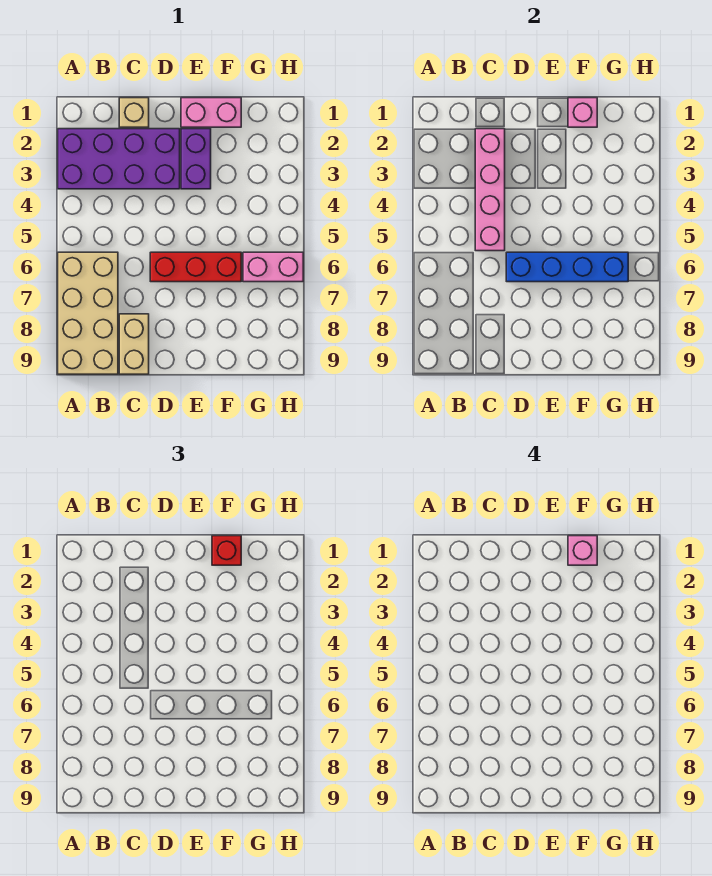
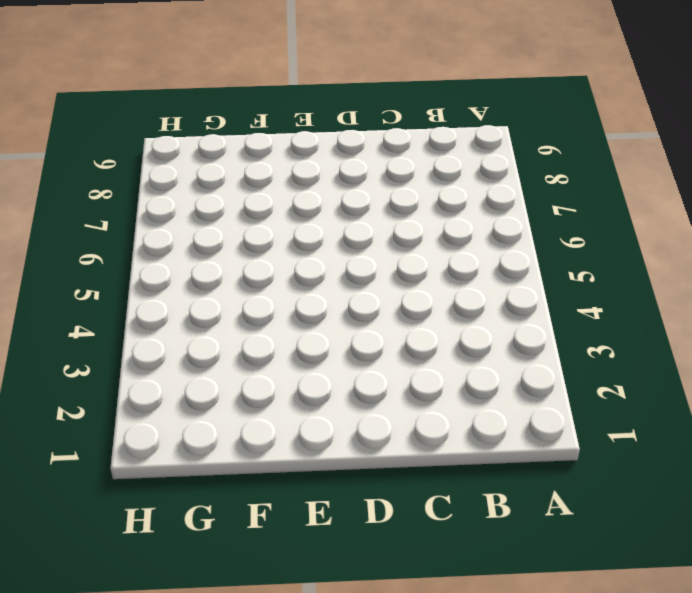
none -> purple brick A2:D3 level 1
none -> tan brick A6:B9 level 1
none -> tan brick C1 level 1

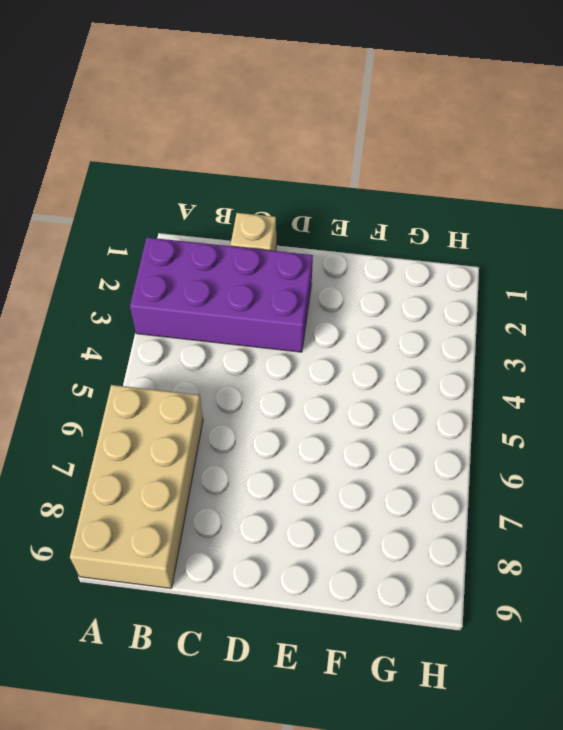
none -> tan brick C8:C9 level 1
none -> red brick D6:F6 level 1
none -> pink brick E1:F1 level 1

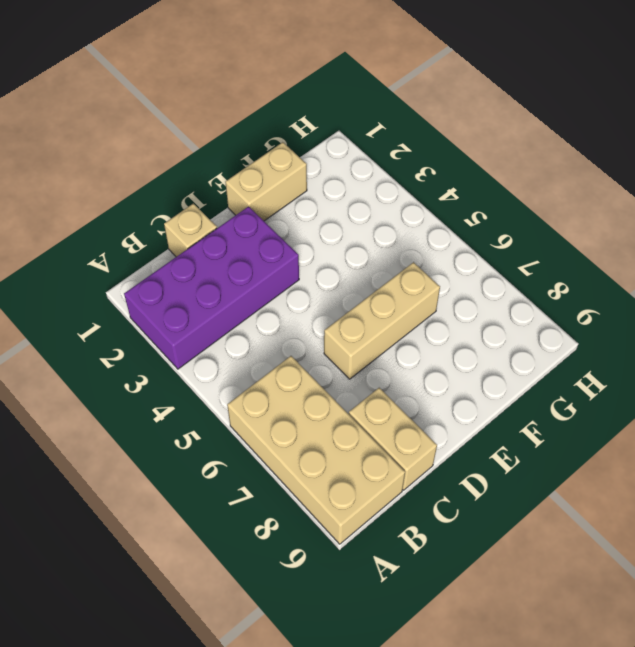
tan brick D6:F6 level 1 -> red brick D6:F6 level 1
tan brick E1:F1 level 1 -> pink brick E1:F1 level 1
none -> purple brick E2:E3 level 1
none -> pink brick G6:H6 level 1
none -> pink brick C2:C5 level 2

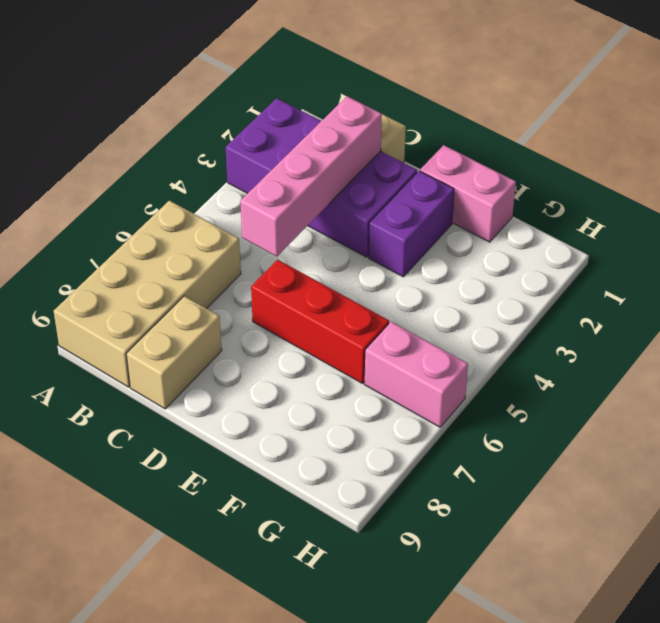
none -> blue brick D6:G6 level 2
none -> pink brick F1 level 2
none -> red brick F1 level 3

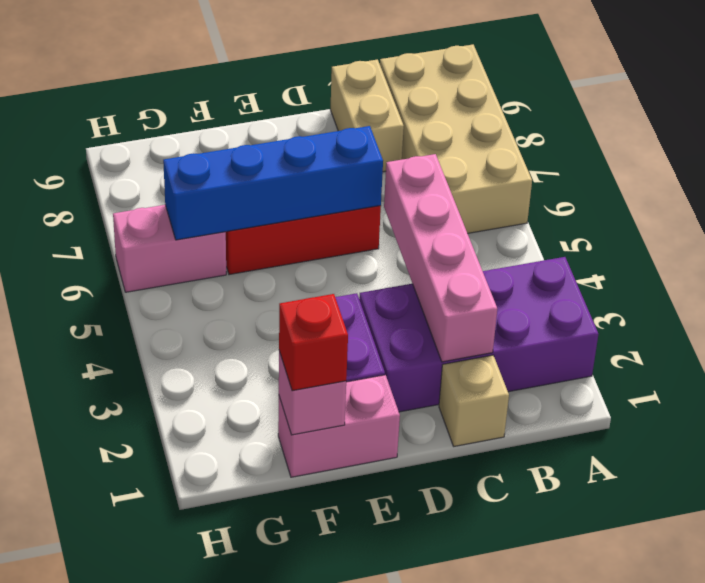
none -> pink brick F1 level 4

